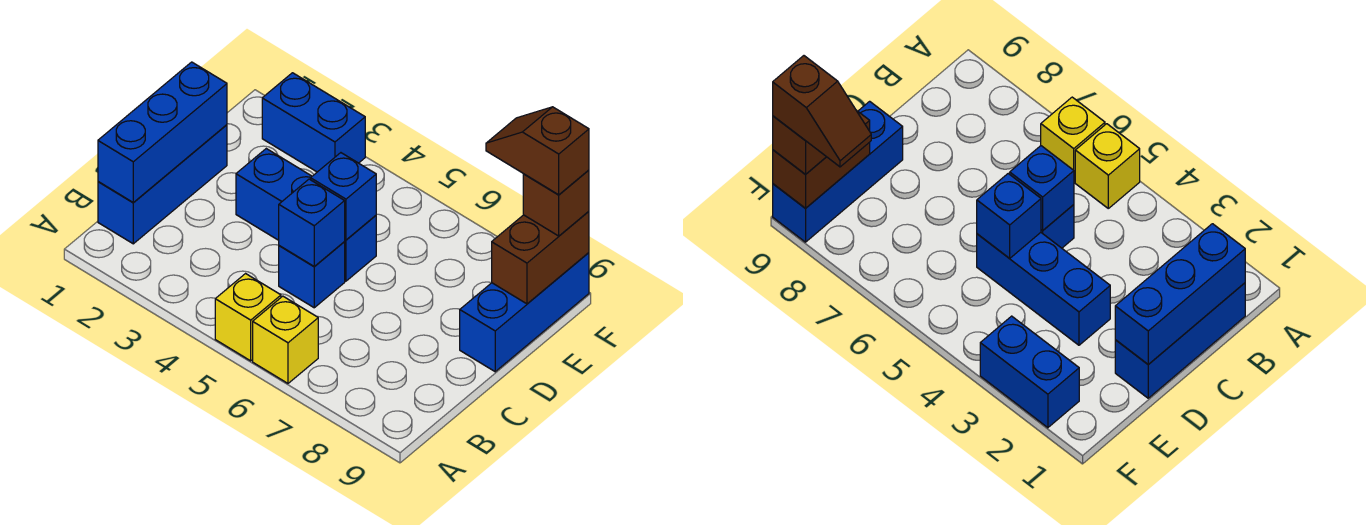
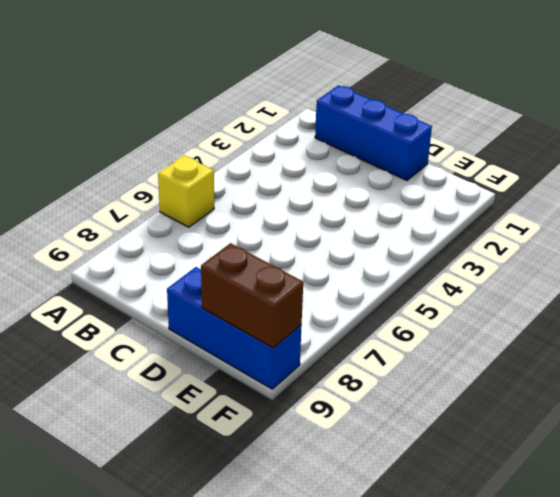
none -> yellow brick A5 level 1
none -> blue brick C5 level 1
none -> blue brick D3:D5 level 1

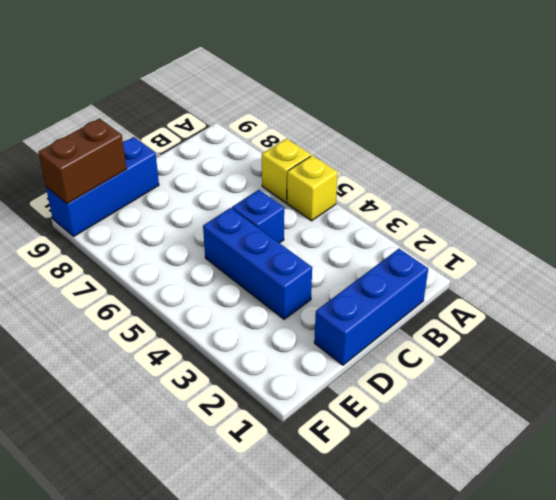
none -> blue brick F2:F3 level 1
none -> blue brick B1:D1 level 2
none -> blue brick C5 level 2

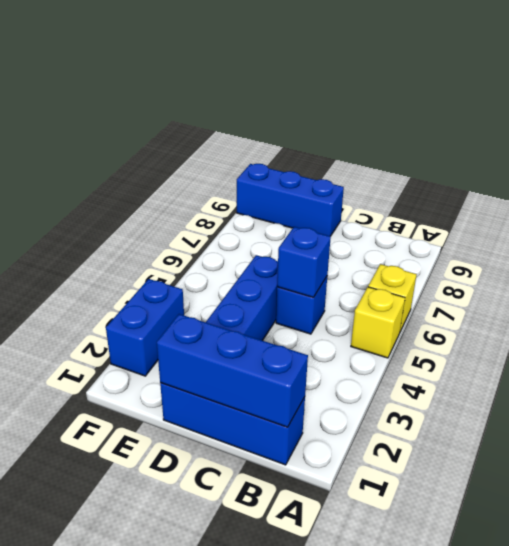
none -> blue brick D5 level 2
none -> brown brick E9:F9 level 2
none -> brown brick F9 level 3

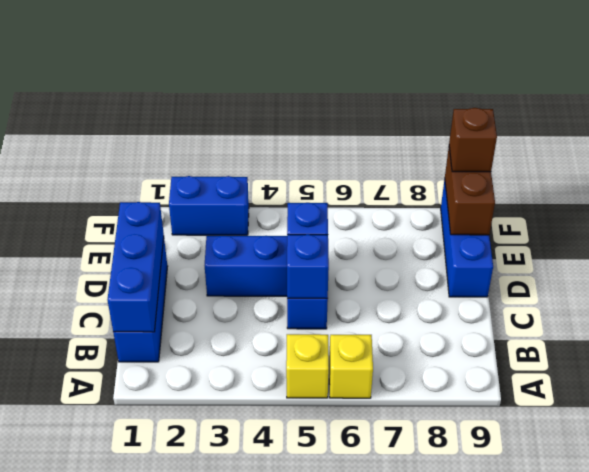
none -> brown slope F8:F9 level 4 top 9

